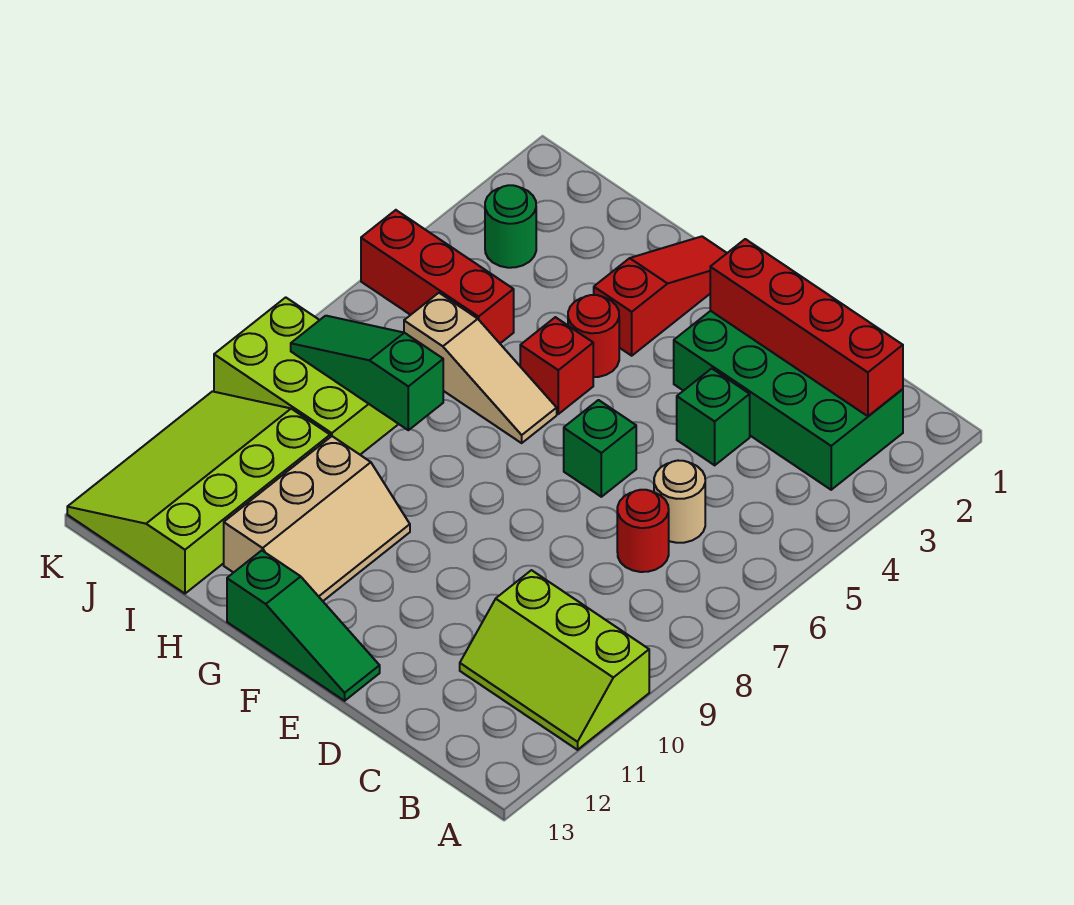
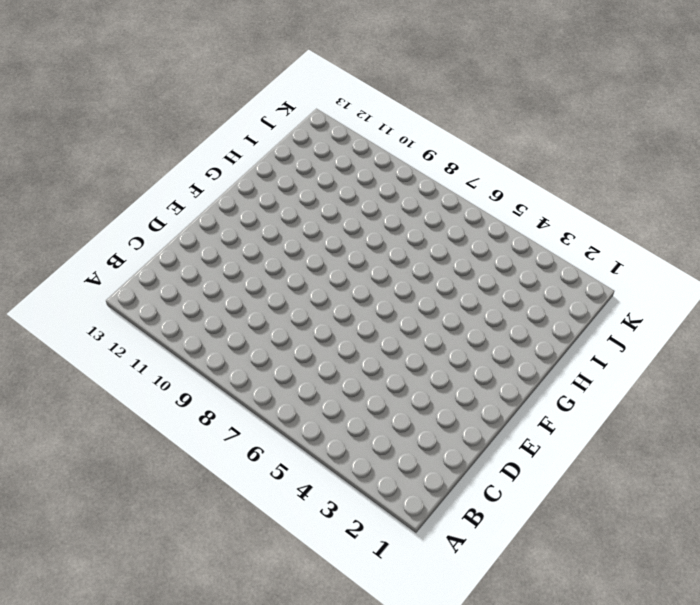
none -> lime slope A10:C11 level 1 top 10
none -> green brick B2:E3 level 1
none -> tan round brick C6 level 1

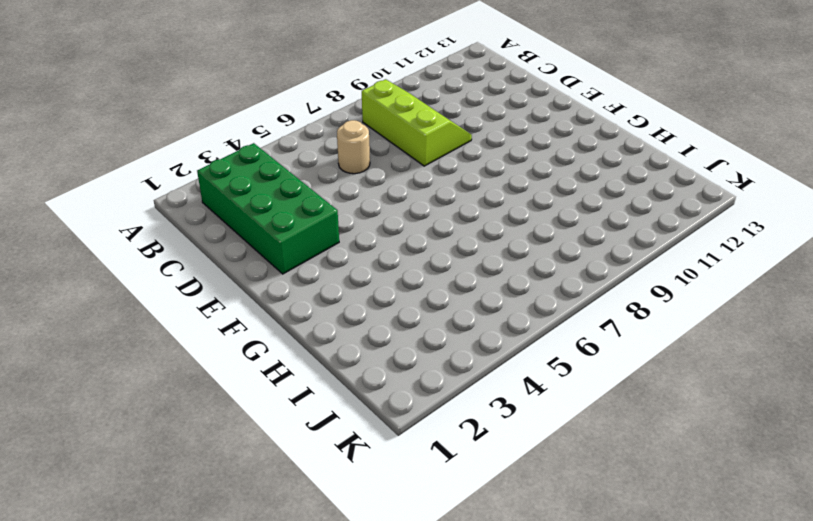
lime slope B8:D9 level 1 top 8 -> lime slope A10:C11 level 1 top 10
none -> red round brick C7 level 1
none -> green brick D4 level 1
none -> green brick E6 level 1

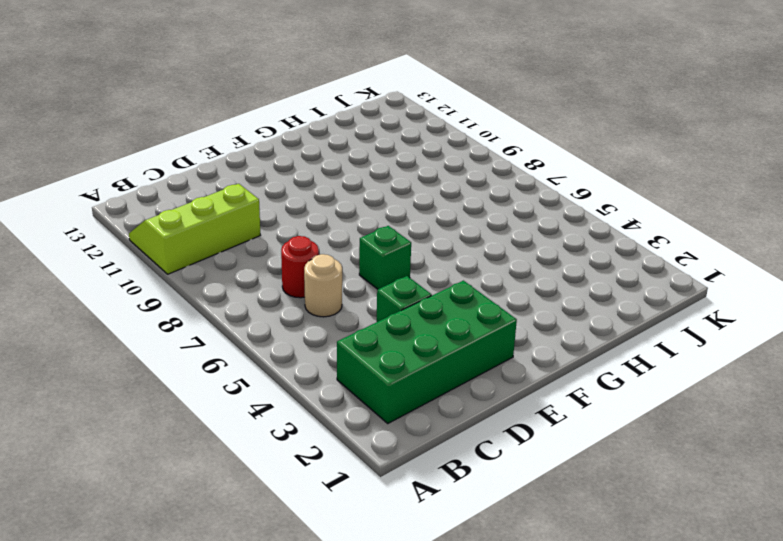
none -> green slope E13:G13 level 1 top G
none -> red slope G1:G3 level 1 top 3
none -> red round brick G4 level 1

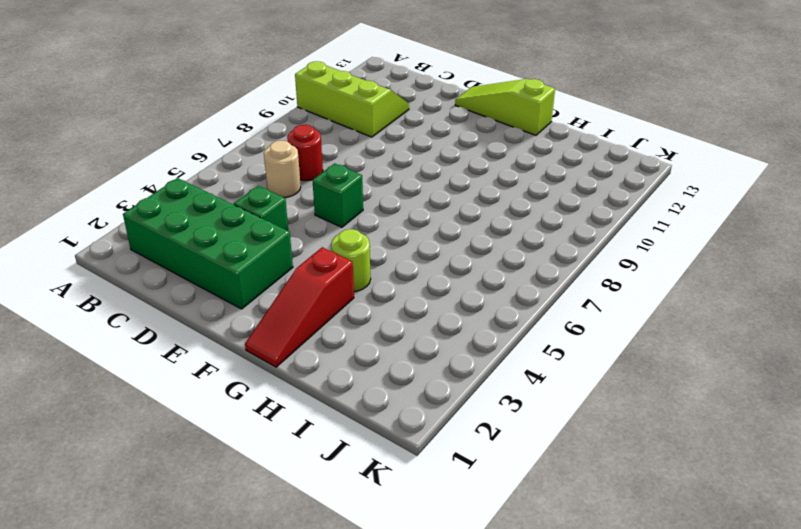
lime slope E13:G13 level 1 top G -> green slope E13:G13 level 1 top G
lime round brick G4 level 1 -> red round brick G4 level 1
none -> red brick G5 level 1
none -> tan slope G6:I6 level 1 top I
none -> tan slope G10:H12 level 1 top H

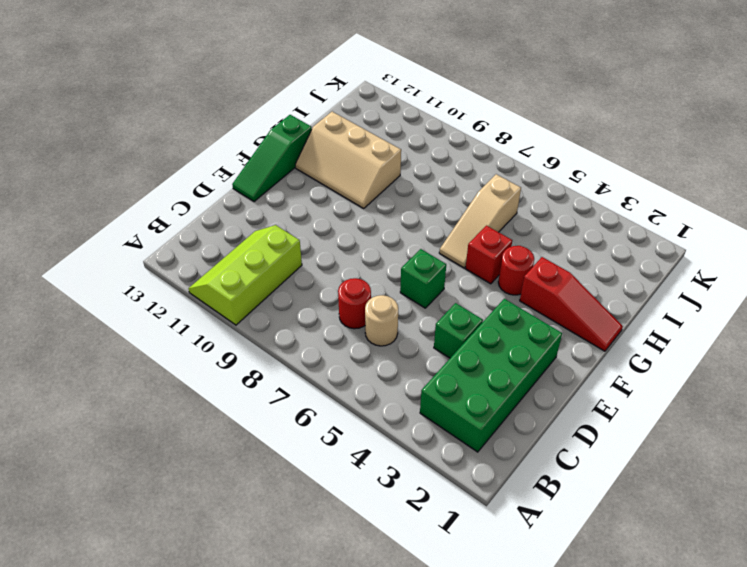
none -> red brick I5:K5 level 1
none -> lime brick I8:K9 level 1
none -> lime slope I10:K13 level 1 top I

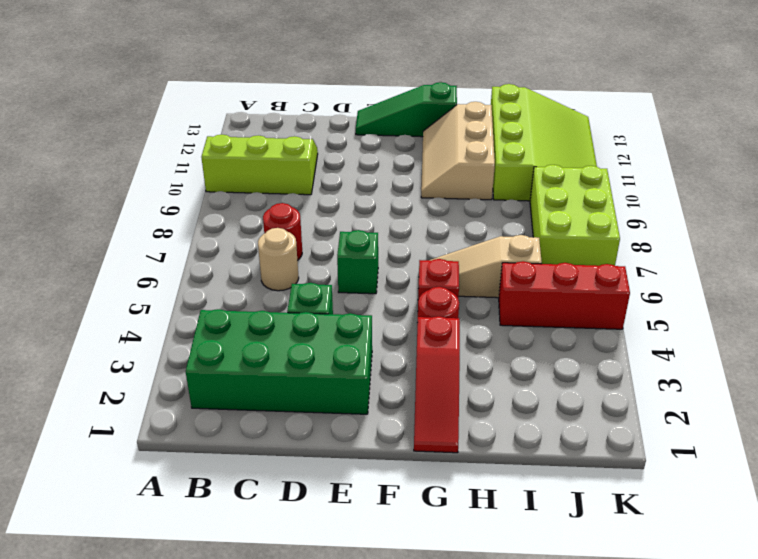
lime brick J7:K9 level 1 -> lime brick I8:K9 level 1
none -> green round brick J3 level 1
none -> red brick B2:E2 level 2
none -> green slope H8:J8 level 2 top H

